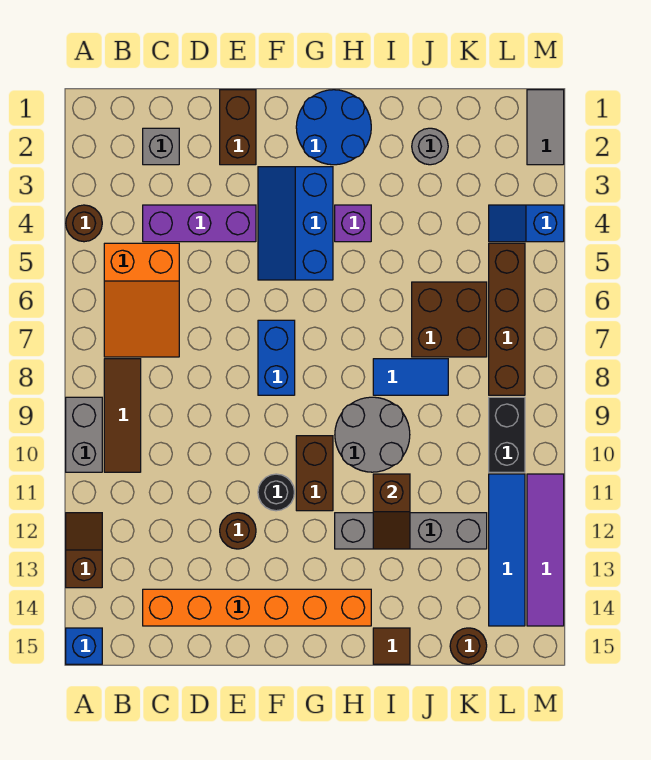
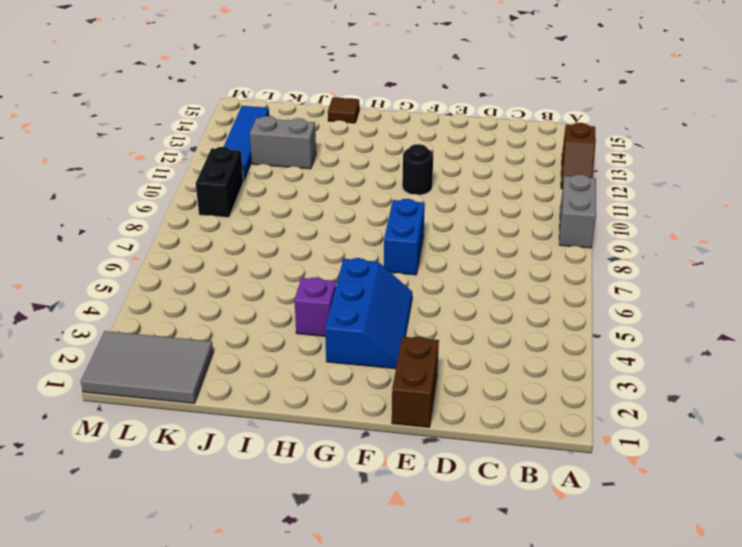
grey brick J12:K12 level 1 -> grey brick H12:K12 level 1
grey tile K1:M2 level 1 -> grey tile M1:M2 level 1
none -> brown round brick A4 level 1
none -> blue brick A15 level 1
none -> orange slope B5:C7 level 1 top 5
none -> brown tile B8:B10 level 1

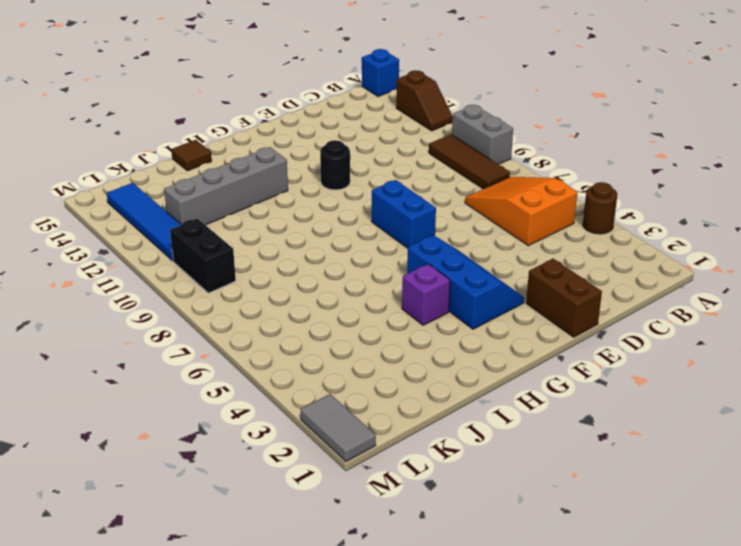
none -> grey brick C2 level 1
none -> purple brick C4:E4 level 1
none -> orange brick C14:H14 level 1
none -> brown round brick E12 level 1

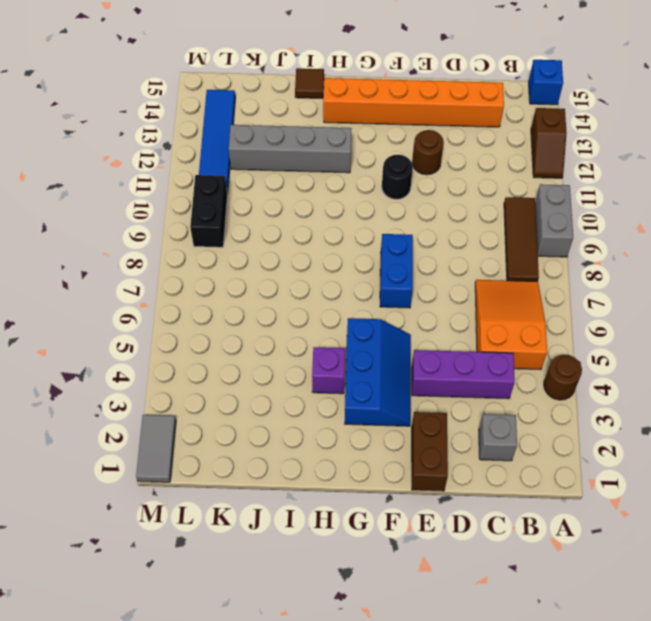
none -> blue round brick G1:H2 level 1
none -> brown brick G10:G11 level 1
none -> grey round brick H9:I10 level 1
none -> blue tile I8:J8 level 1

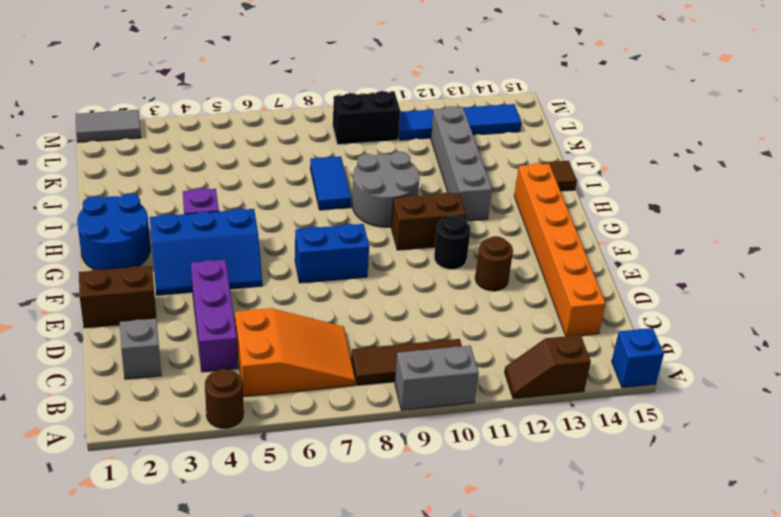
none -> grey round brick J2 level 1
none -> brown brick J6:K7 level 1
none -> brown round brick K15 level 1
none -> blue slope L4:M4 level 1 top M

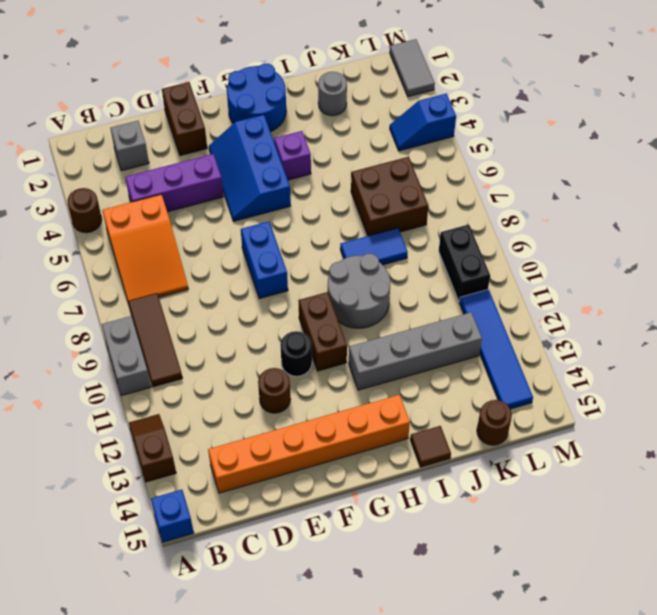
none -> brown brick L5:L8 level 1
none -> purple tile M11:M14 level 1
none -> brown slope I11:I12 level 2 top 11

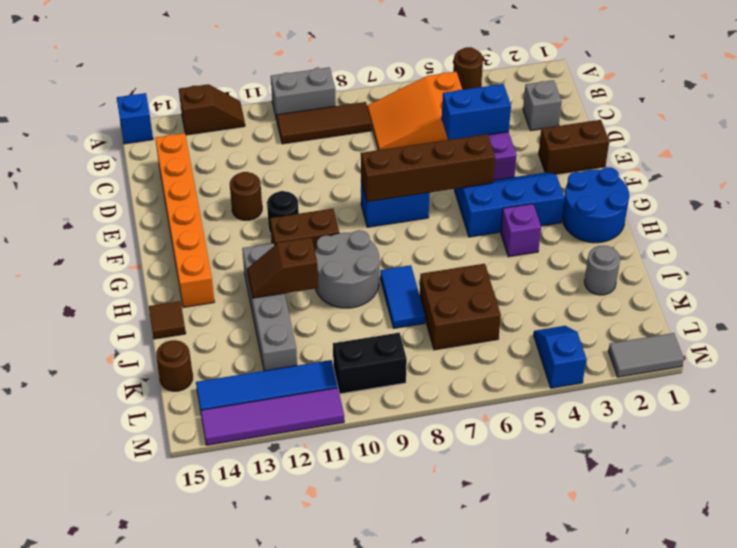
blue brick D4:D5 level 2 -> none
brown brick F5:F8 level 2 -> brown brick L5:L8 level 1

